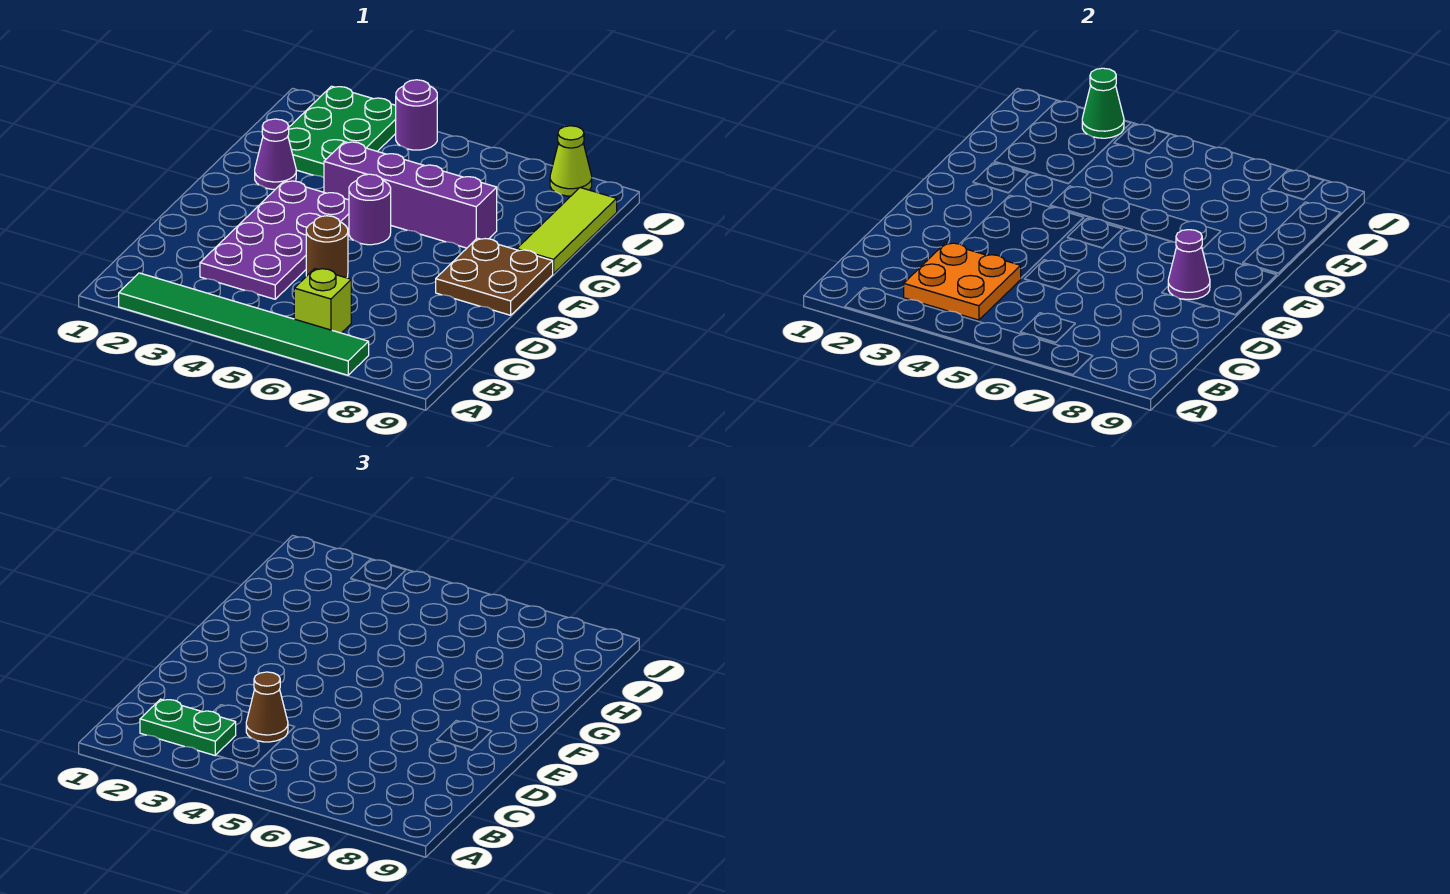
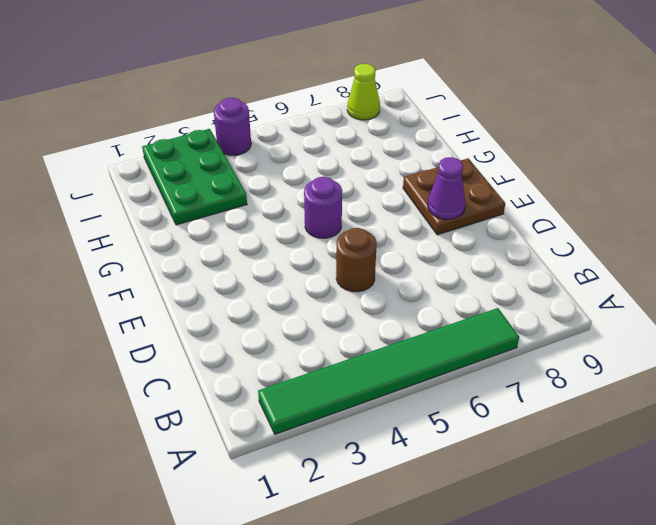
none -> lime brick B6 level 1
none -> purple plate C3:F4 level 1
none -> purple cone G2 level 1

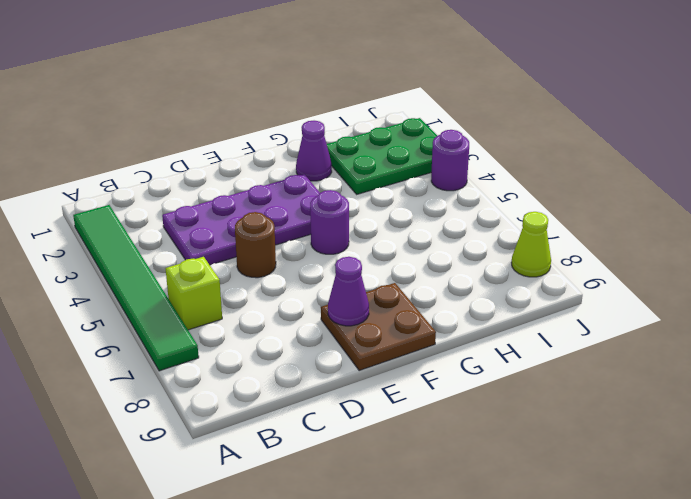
none -> purple brick G4:G7 level 1
none -> lime tile G9:I9 level 1
none -> orange plate B3:C4 level 2

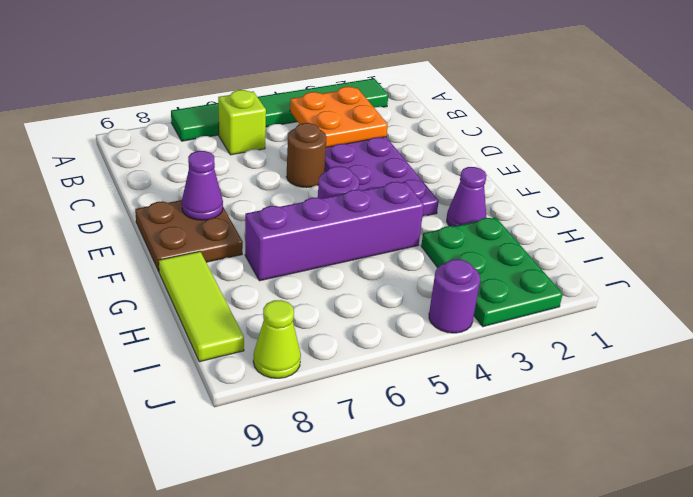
none -> green cone J3 level 2
none -> green plate B2:B3 level 3
none -> brown cone C4 level 3

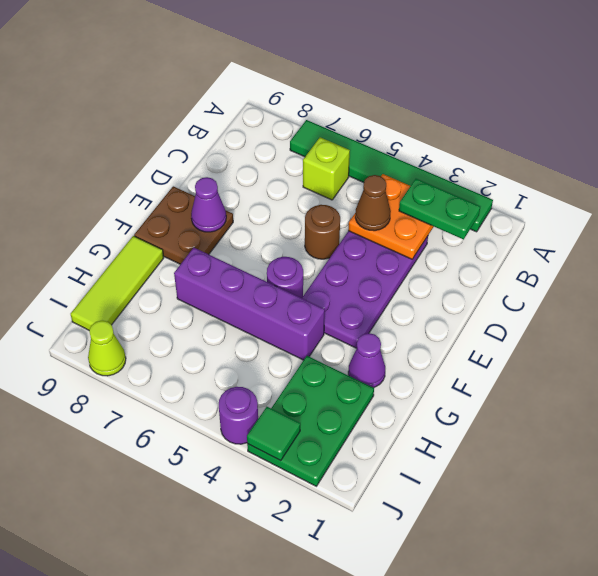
green tile J3 level 2 -> green cone J3 level 2

